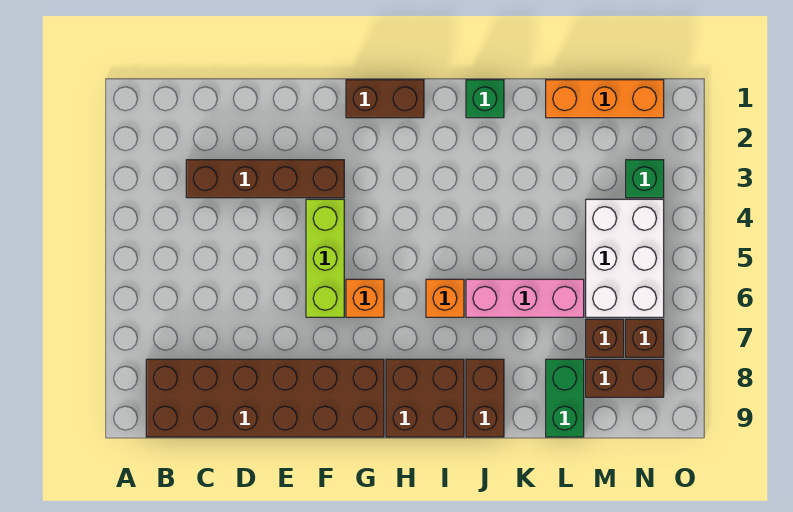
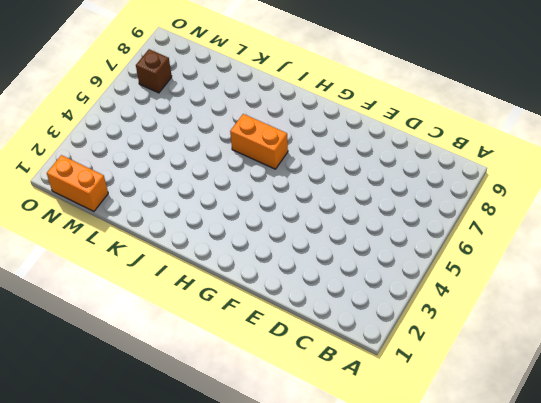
orange brick H6:I6 level 1 -> orange brick I6 level 1
orange brick M1:N1 level 1 -> orange brick L1:N1 level 1
none -> brown brick B8:G9 level 1
none -> brown brick C3:F3 level 1
none -> lime brick F4:F6 level 1

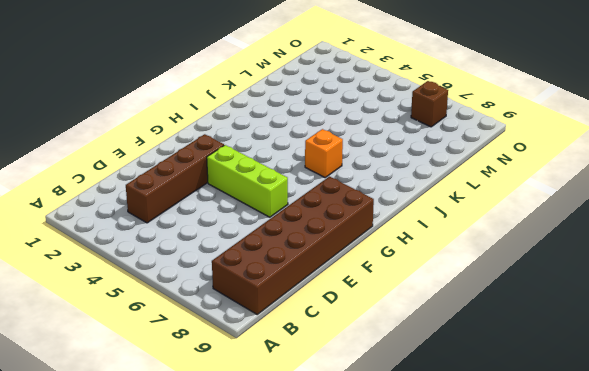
none -> brown brick G1:H1 level 1
none -> orange brick G6 level 1
none -> brown brick H8:I9 level 1

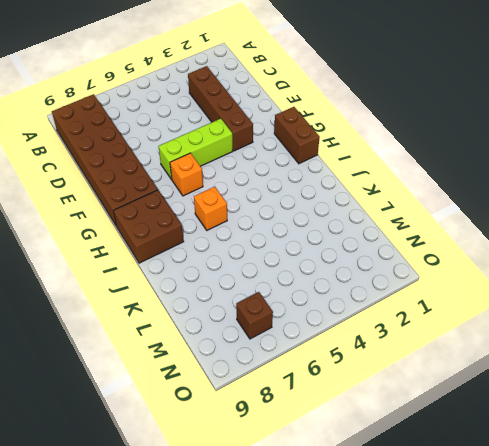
none -> green brick J1 level 1
none -> pink brick J6:L6 level 1
none -> brown brick J8:J9 level 1

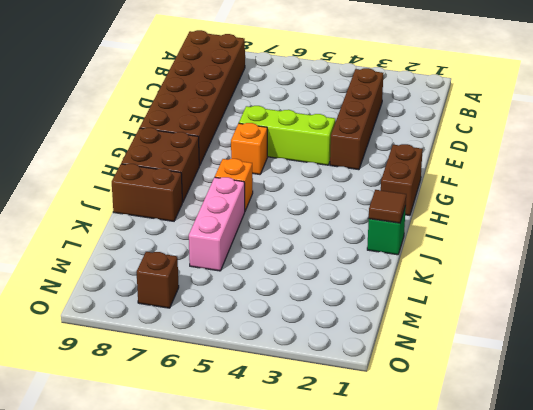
brown tile J1 level 2 -> none
none -> orange brick L1:N1 level 1
none -> green brick L8:L9 level 1
none -> white brick M4:N6 level 1

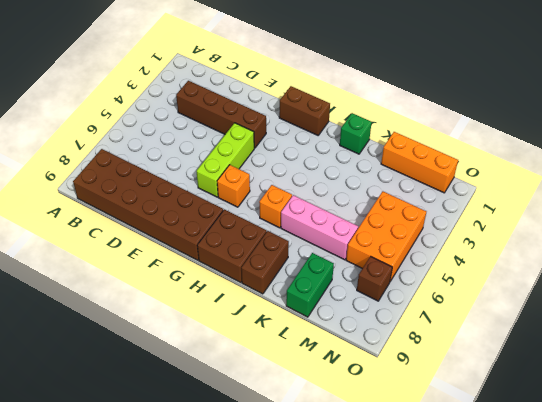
orange brick M4:N6 level 1 -> white brick M4:N6 level 1
none -> brown brick M7 level 1
none -> brown brick M8:N8 level 1
none -> green brick N3 level 1

